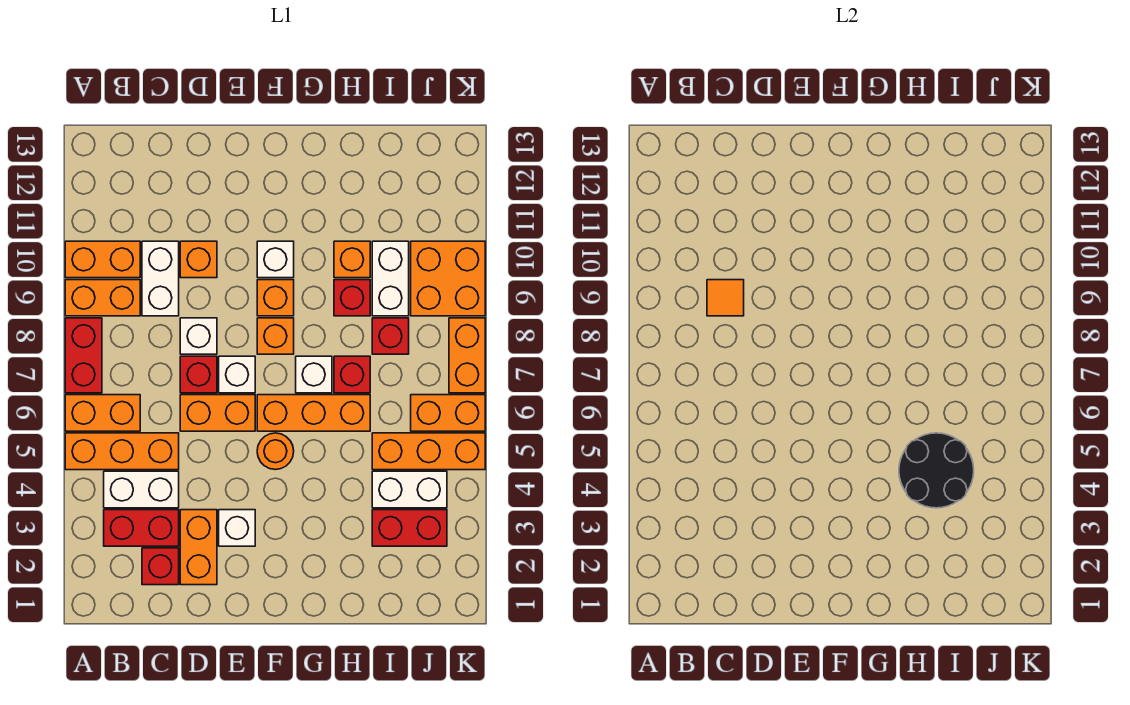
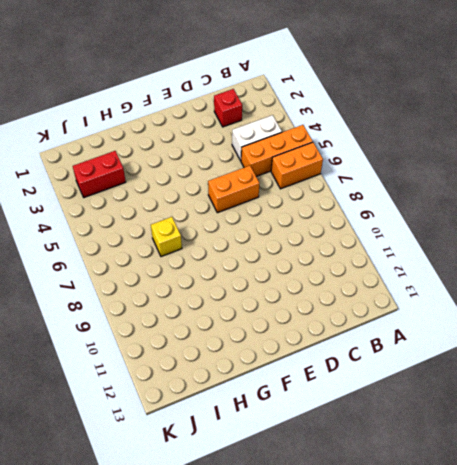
yellow brick H7 level 1 -> red brick H7 level 1
none -> red brick A7:A8 level 1
none -> orange brick A9:B9 level 1
none -> orange brick A10:B10 level 1
none -> red brick B3:C3 level 1

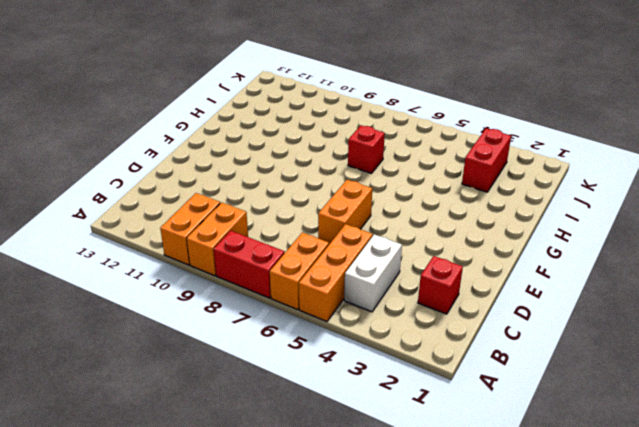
none -> red brick B3:C3 level 1
none -> white brick C9:C10 level 1
none -> orange brick D2:D3 level 1
none -> red brick D7 level 1

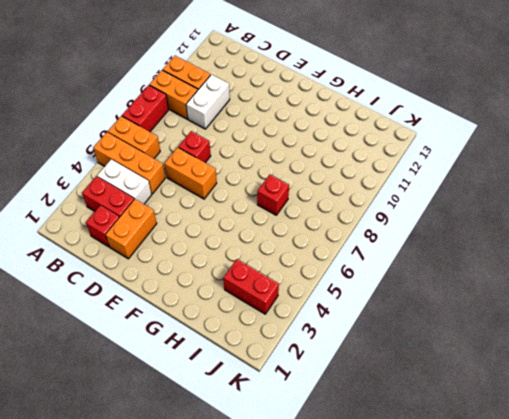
none -> white brick D8 level 1
none -> orange brick D10 level 1
none -> white brick E3 level 1
none -> white brick E7 level 1

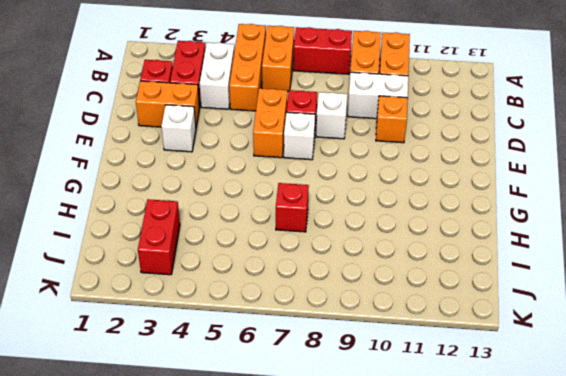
none -> orange round brick F5 level 1
none -> orange brick F6:H6 level 1
none -> orange brick F8 level 1
none -> orange brick F9 level 1

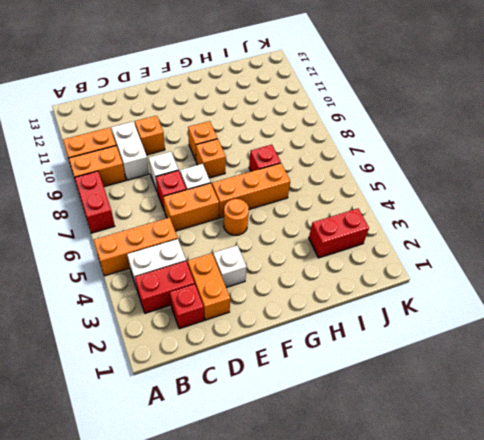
none -> orange brick A6:B6 level 1
none -> white brick F10 level 1
none -> white brick G7 level 1
none -> red brick H9 level 1

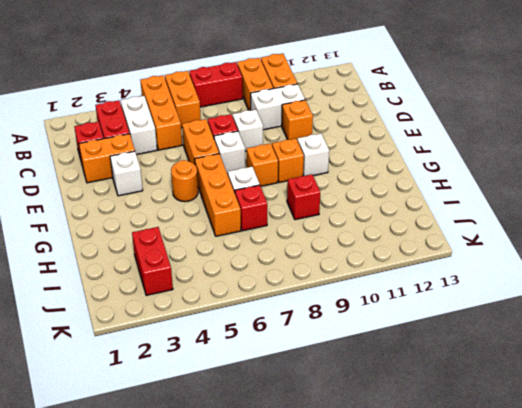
none -> orange brick H10 level 1
none -> white brick I4:J4 level 1
none -> orange brick I5:K5 level 1
none -> red brick I8 level 1

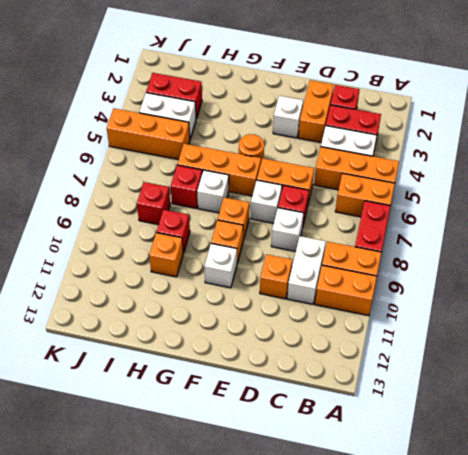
none -> white brick I9:I10 level 1
none -> orange brick J6:K6 level 1
none -> orange brick J9:K10 level 1
none -> orange brick K7:K8 level 1

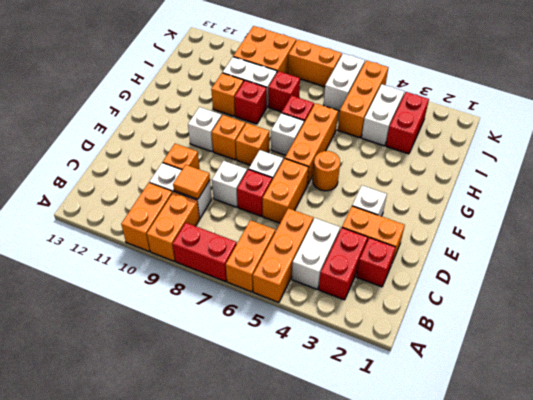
white brick J6:K6 level 1 -> orange brick J6:K6 level 1
none -> black round brick H4:I5 level 2

